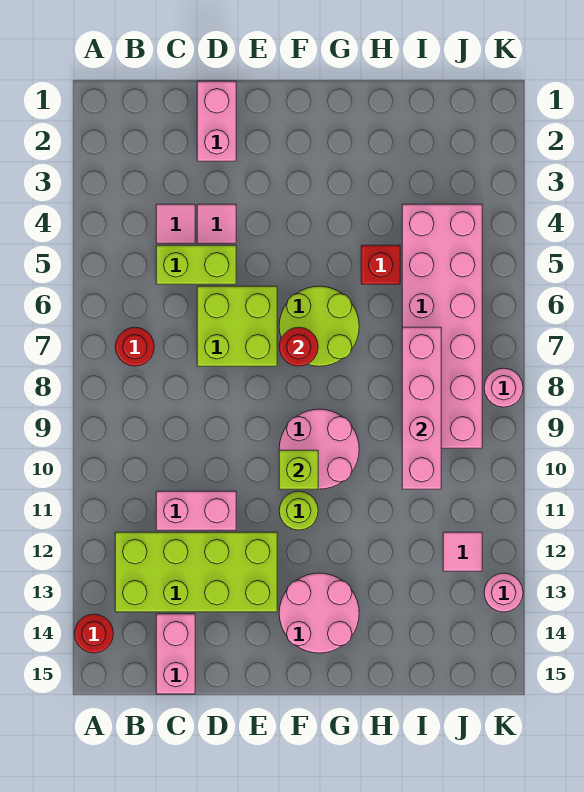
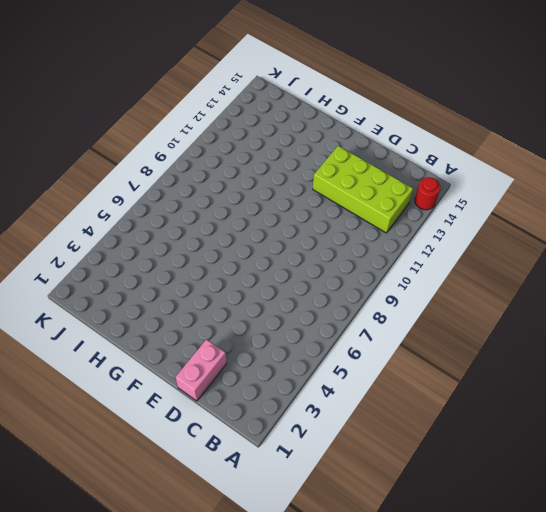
none -> red round brick B7 level 1
none -> pink tile C4 level 1
none -> lime brick C5:D5 level 1

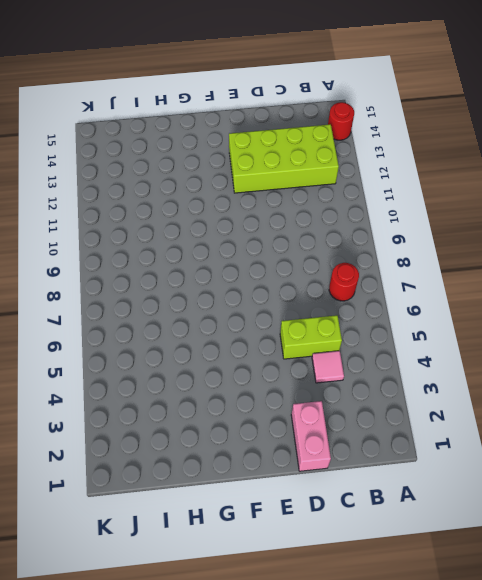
none -> pink brick C11:D11 level 1
none -> pink brick C14:C15 level 1
none -> pink tile D4 level 1

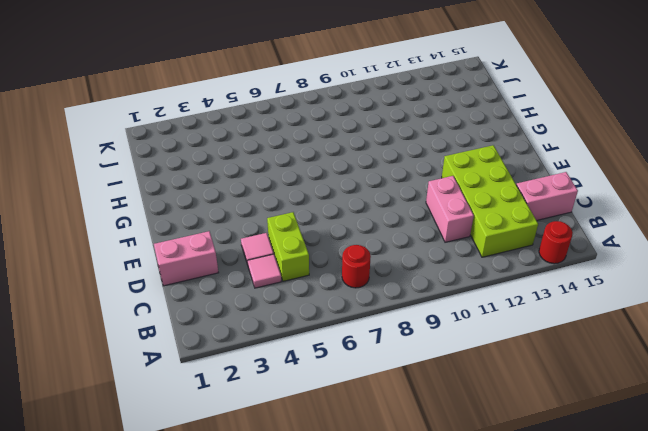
none -> lime brick D6:E7 level 1
none -> lime round brick F6:G7 level 1
none -> pink round brick F9:G10 level 1

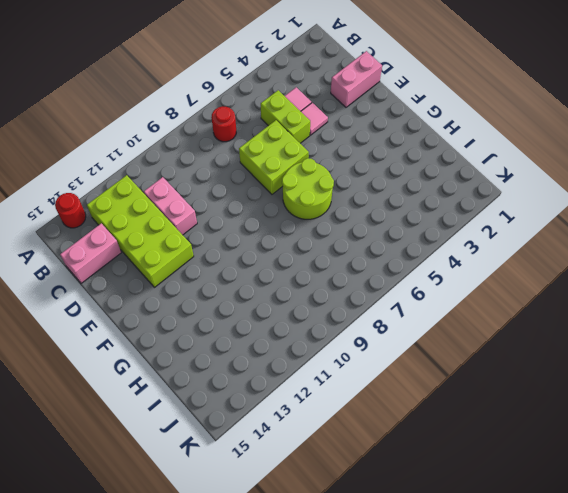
none -> pink round brick F9:G10 level 1
none -> lime round brick F11 level 1
none -> pink round brick F13:G14 level 1

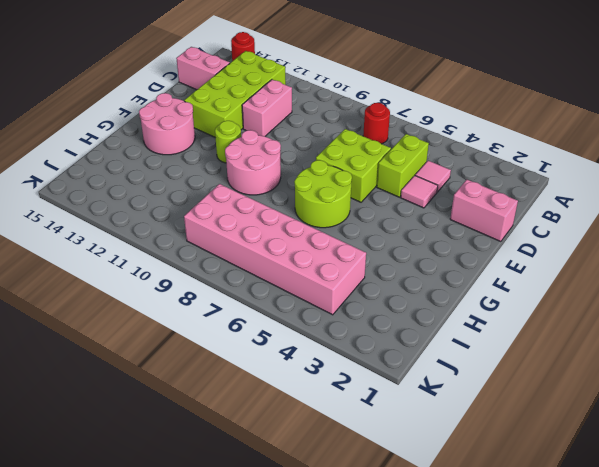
none -> red brick H5 level 1
none -> pink tile J12 level 1
none -> pink round brick K8 level 1

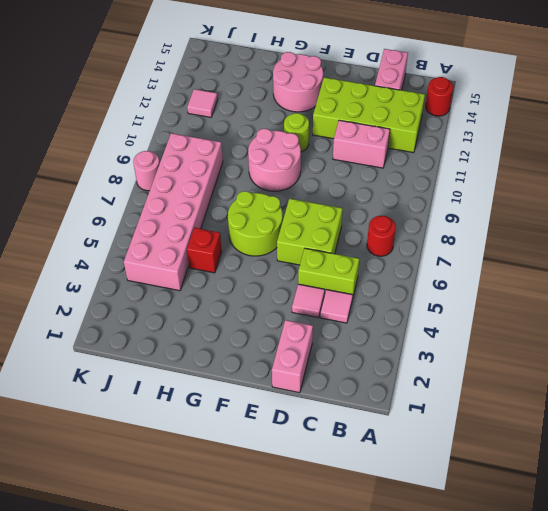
none -> pink round brick K13 level 1
none -> red round brick F7 level 2
none -> lime brick F10 level 2

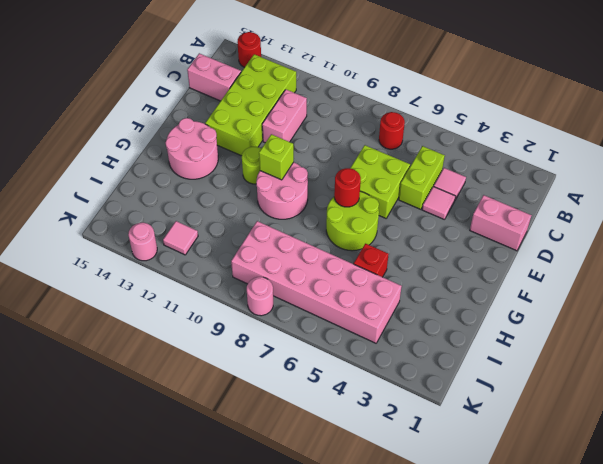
none -> pink brick I7:I10 level 2

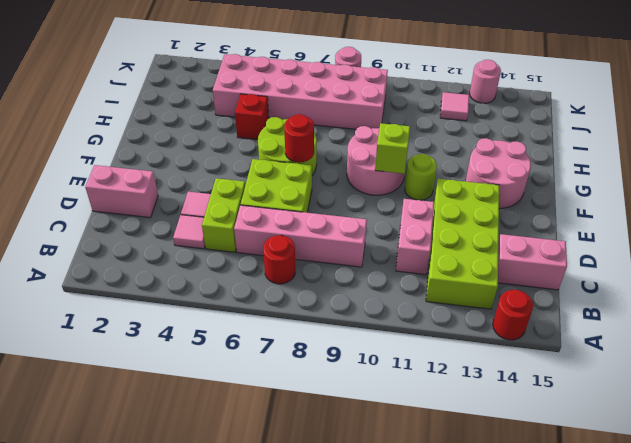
pink brick C6:C9 level 1 -> pink brick I7:I10 level 2

